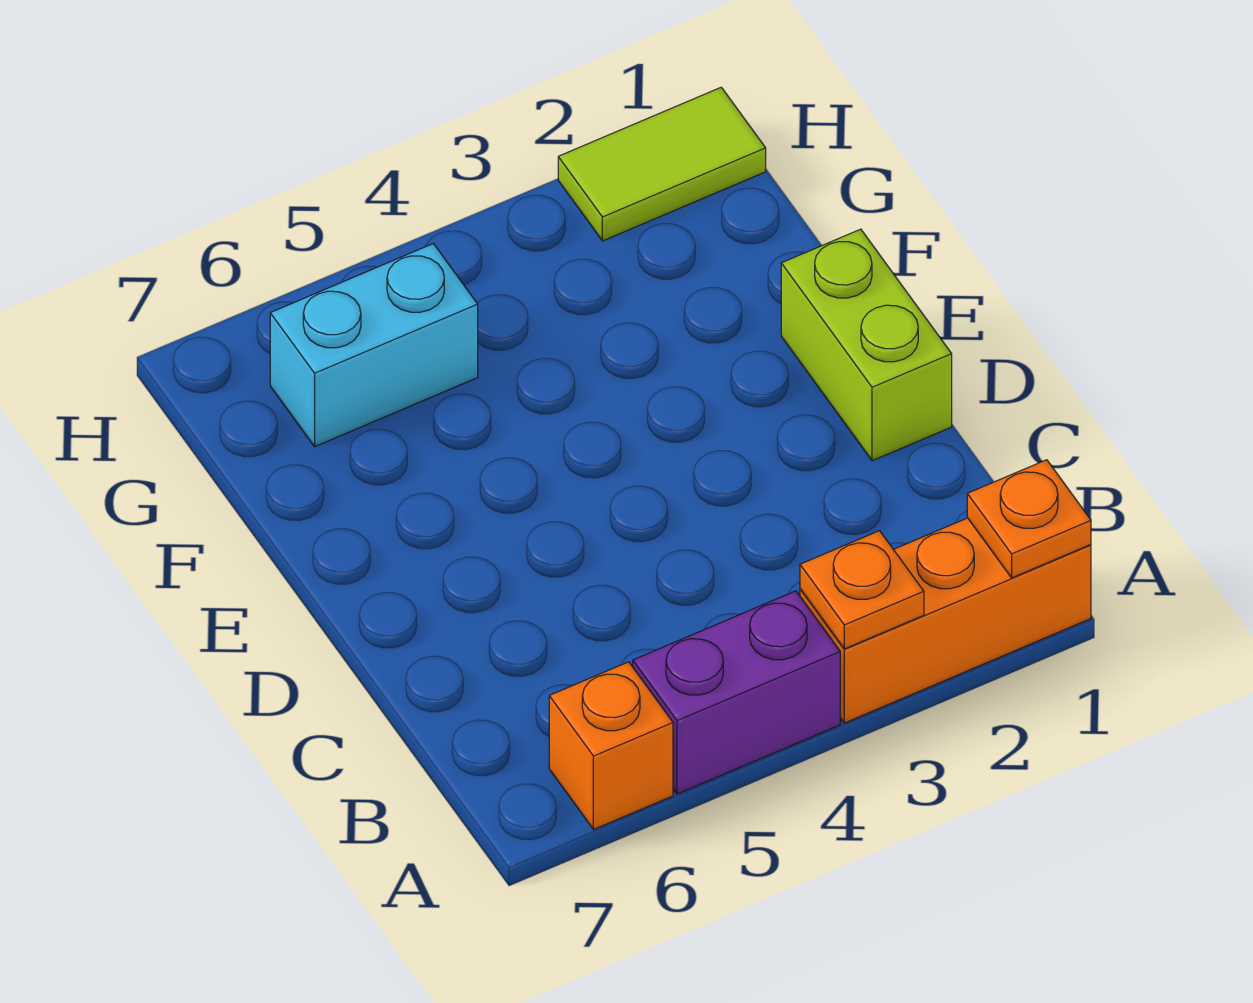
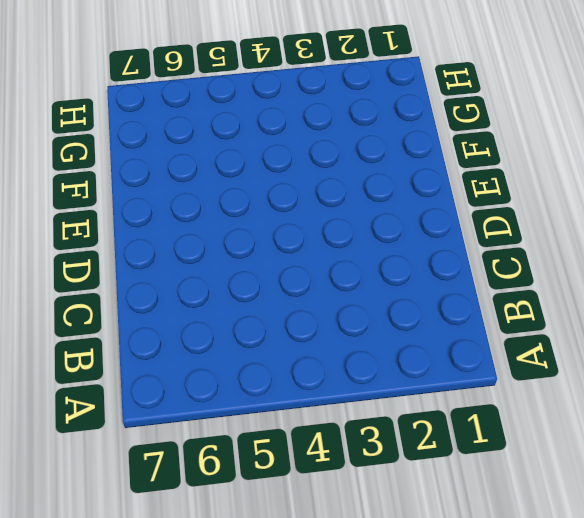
none -> orange brick A1:A3 level 1
none -> purple brick A4:A5 level 1

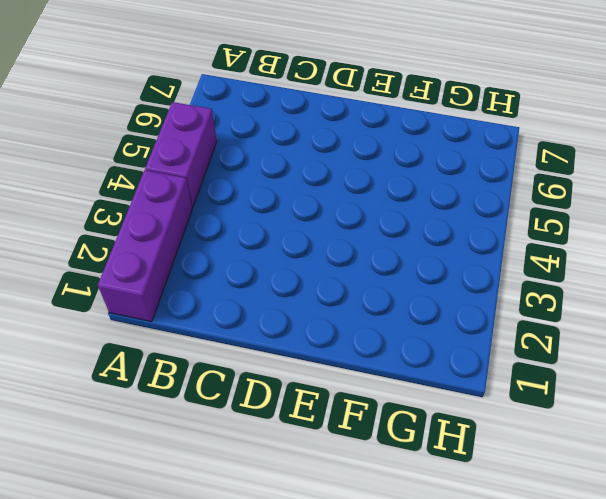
purple brick A1:A3 level 1 -> orange brick A1:A3 level 1
none -> orange brick A6 level 1
none -> lime brick D1:E1 level 1

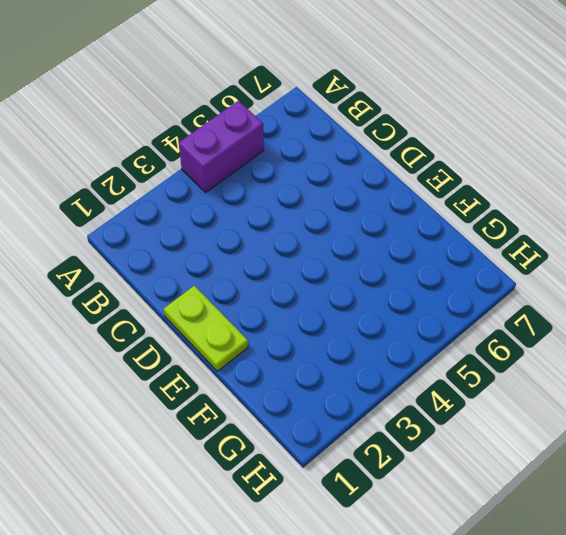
lime plate D1:E1 level 1 -> lime brick D1:E1 level 1
none -> orange brick A1:A3 level 1
none -> orange brick A6 level 1

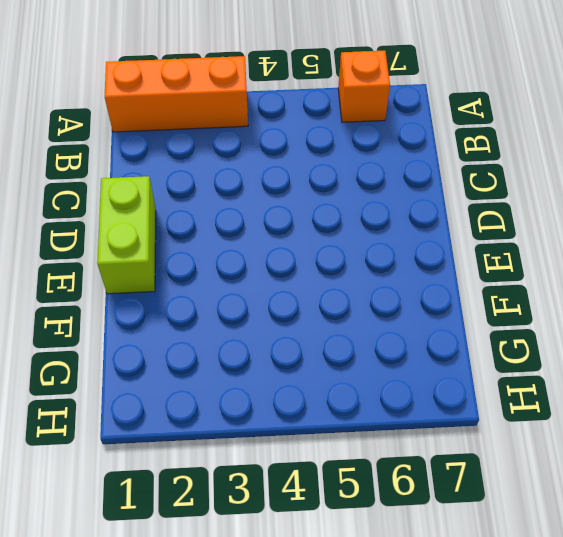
none -> purple brick A4:A5 level 1
none -> cyan brick G5:G6 level 1

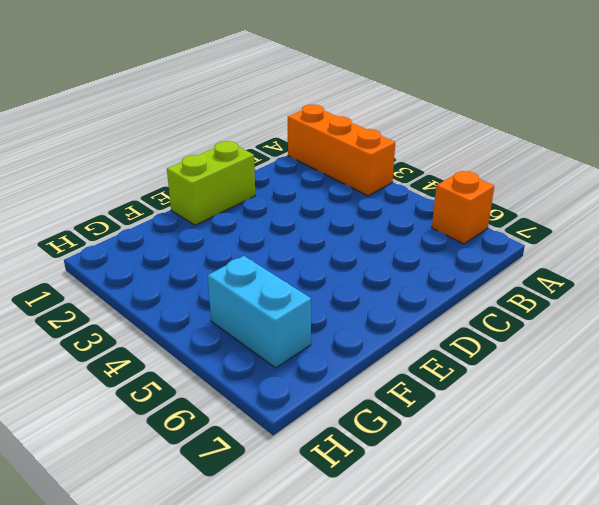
none -> purple brick A4:A5 level 1
none -> lime tile H1:H2 level 1

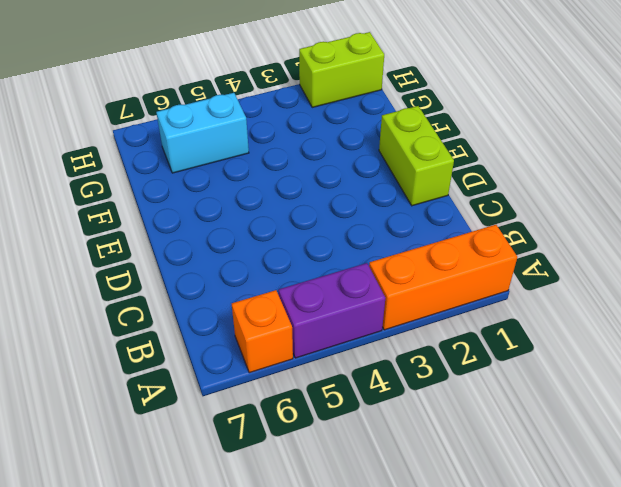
lime brick H1:H2 level 1 -> lime tile H1:H2 level 1
none -> orange plate A1 level 2
none -> orange plate A3 level 2

